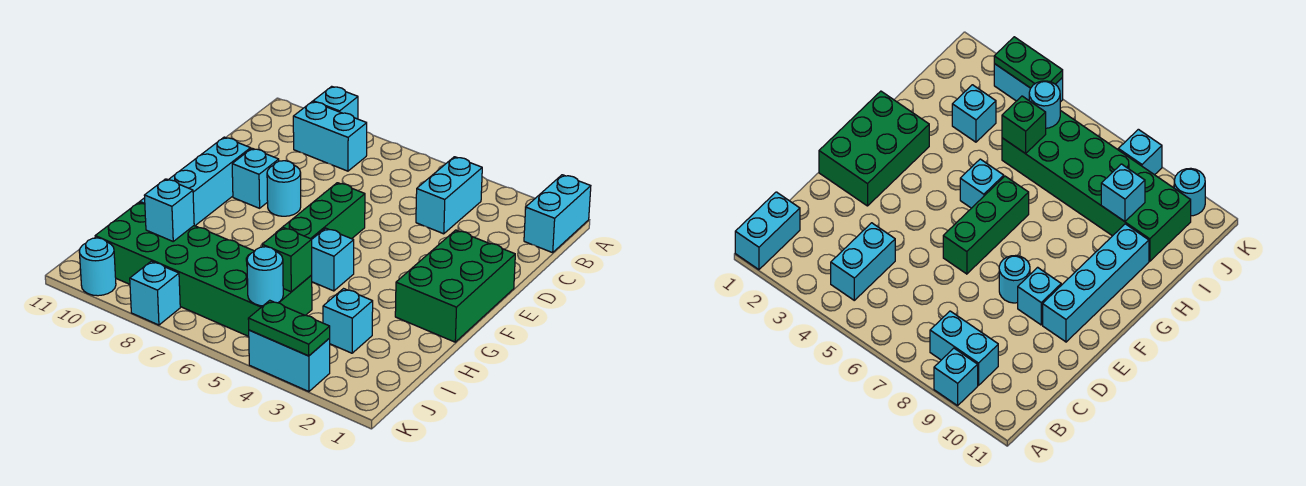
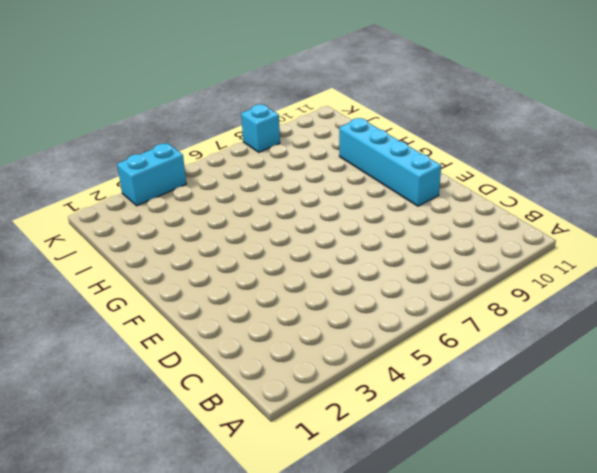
none -> cyan brick A1:B1 level 1
none -> cyan brick A9 level 1
none -> cyan brick B4:C4 level 1

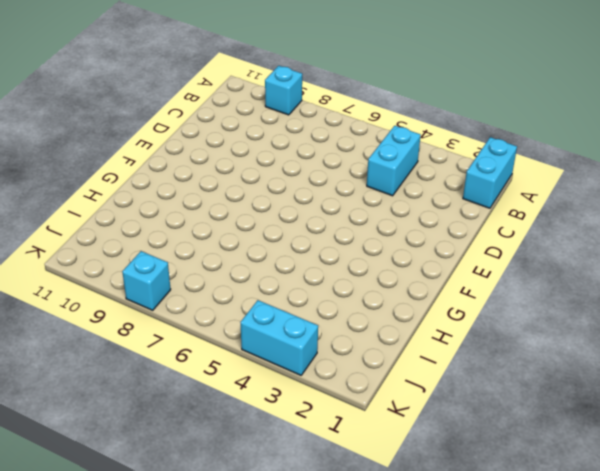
none -> cyan brick B8:B9 level 1
none -> green brick E1:G2 level 1
none -> green brick E6:G6 level 1

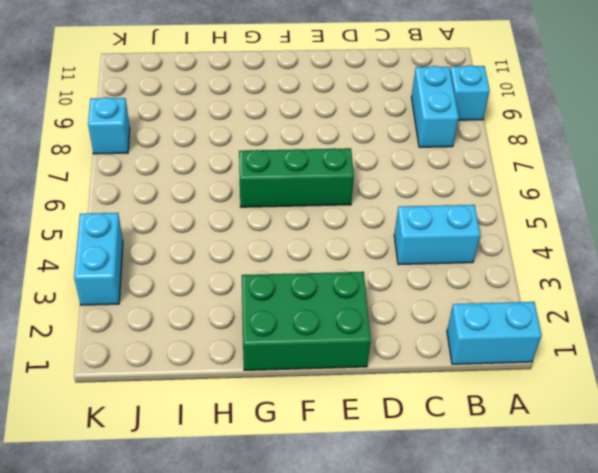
none -> cyan round brick E8 level 1
none -> cyan brick E9 level 1
none -> cyan brick E10:H10 level 1

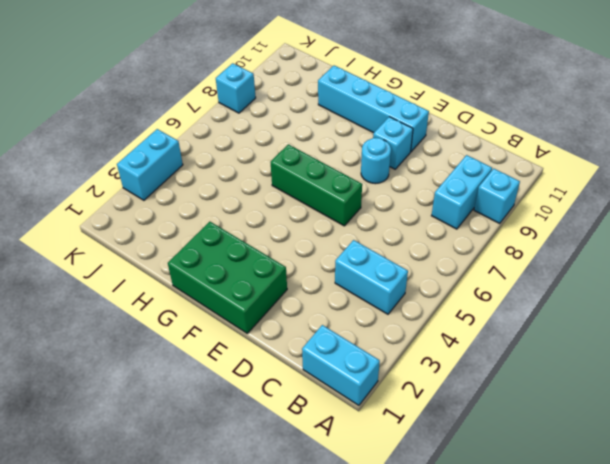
none -> cyan brick G5 level 1
none -> cyan brick I3 level 1
none -> green brick I5:J10 level 1

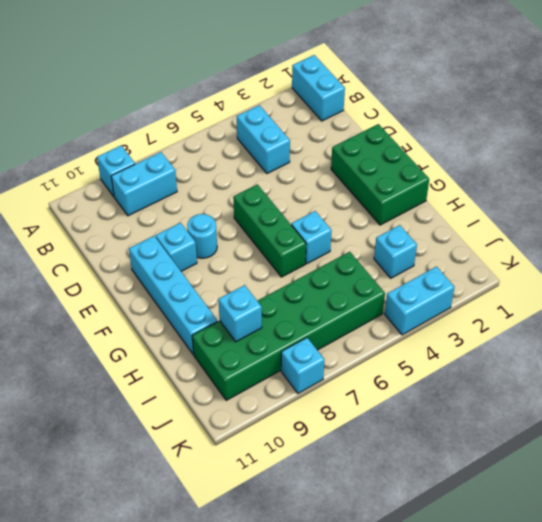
none -> cyan round brick K10 level 1
none -> green brick I5 level 2
none -> cyan round brick J5 level 2

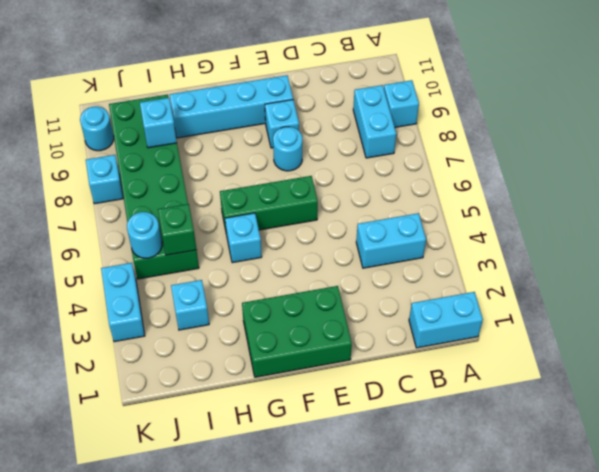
none -> green plate K3:K4 level 2

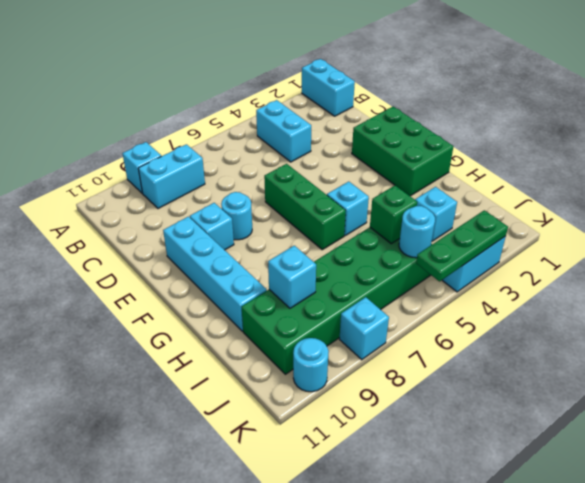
green plate K3:K5 level 2 -> green plate K3:K4 level 2

